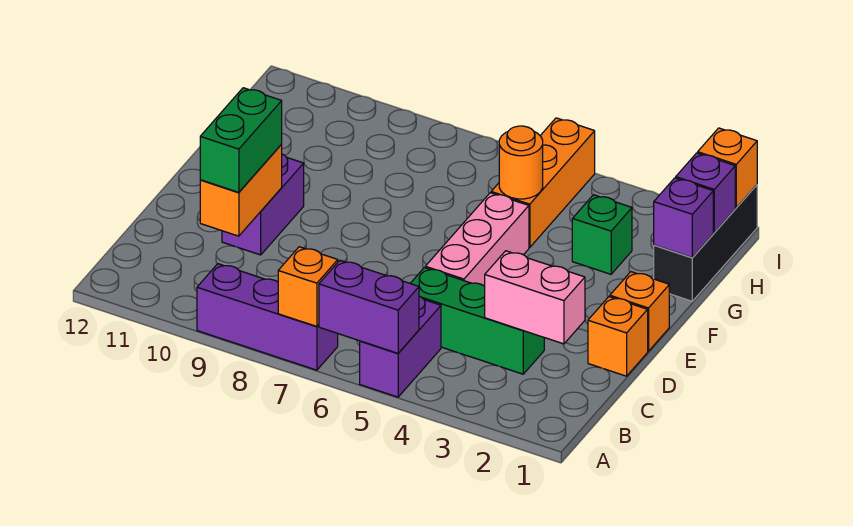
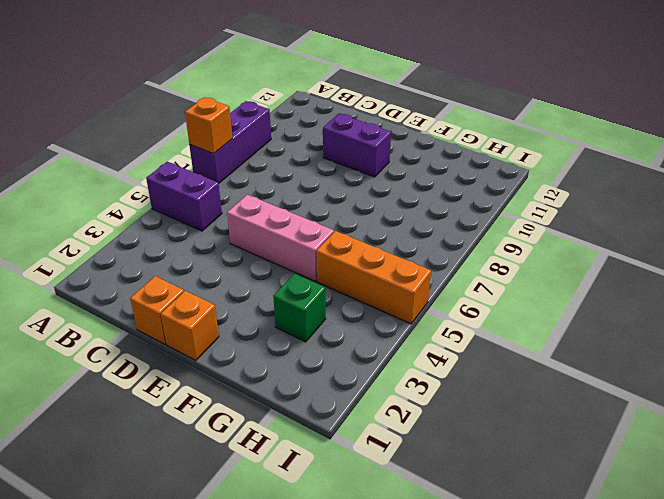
none -> green brick C3:C5 level 1
none -> black brick G1:I1 level 1
none -> purple brick A5:A6 level 2

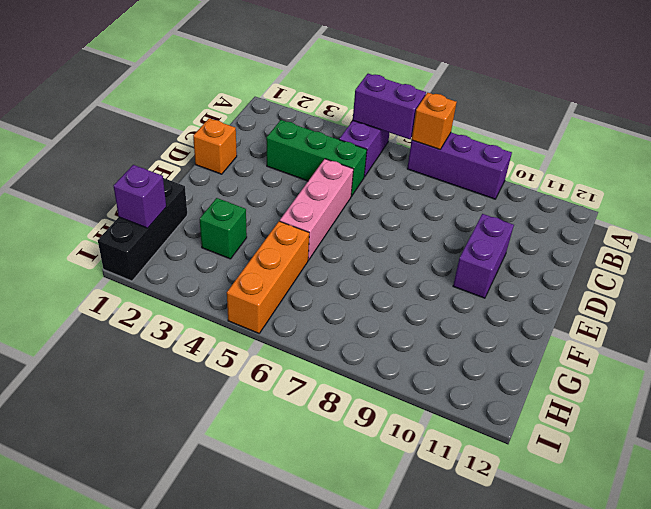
none -> orange brick E1 level 1
none -> pink brick C2:C3 level 2
none -> orange brick C10:D10 level 2

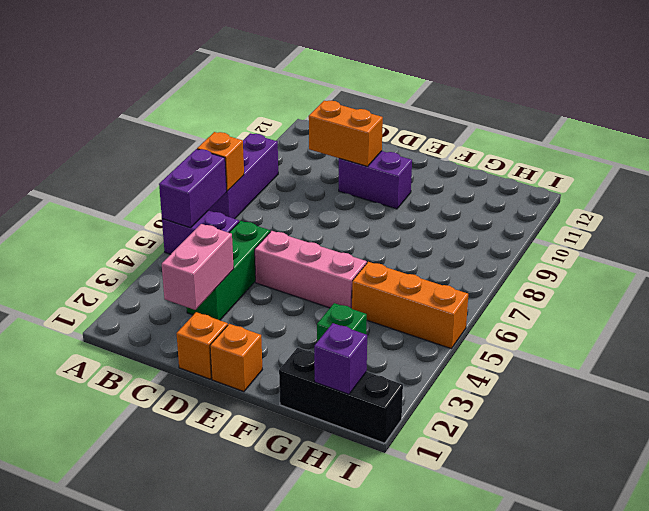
none -> purple brick G1 level 2
none -> orange round brick G5 level 2
none -> orange brick I1 level 2

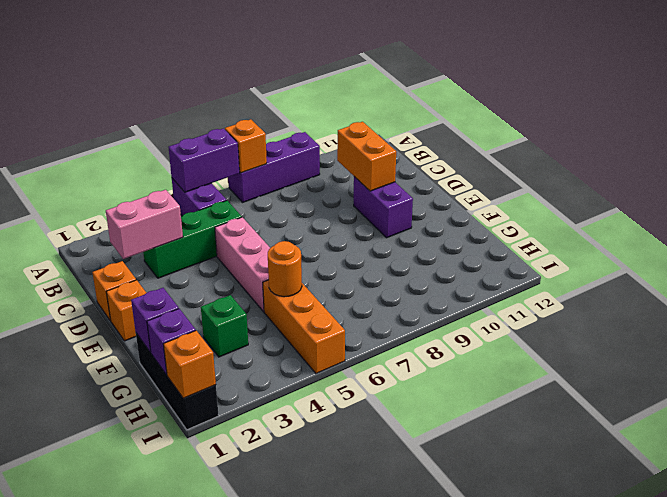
none -> green brick C10:D10 level 3

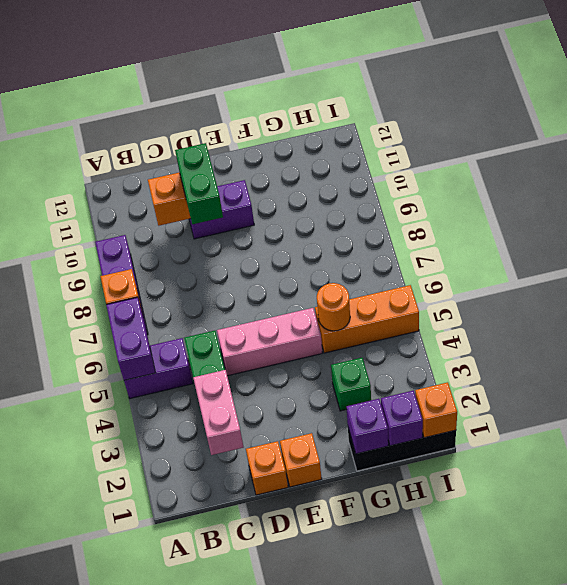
green brick D9:D10 level 3 -> green brick C10:D10 level 3

